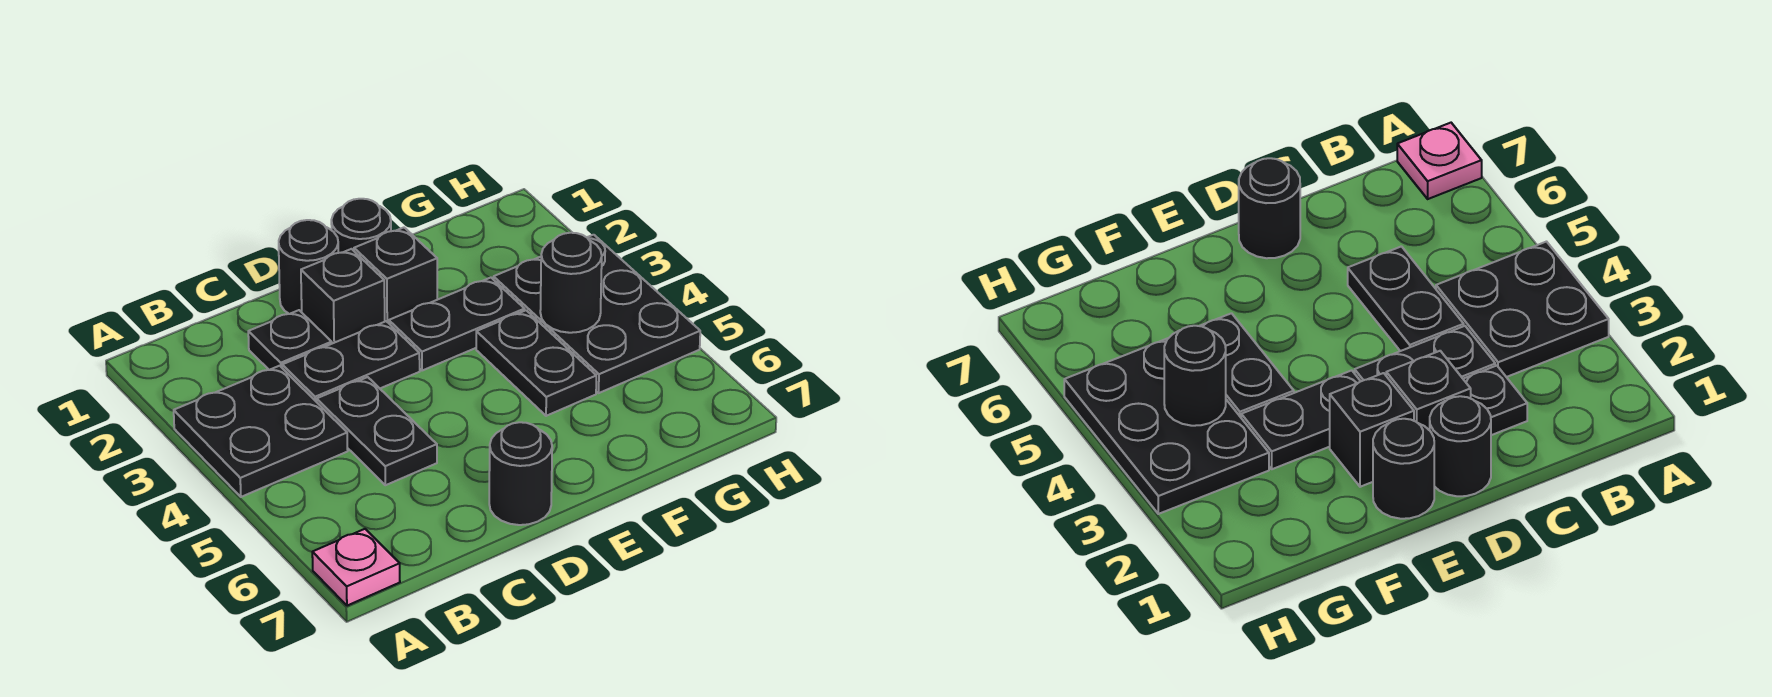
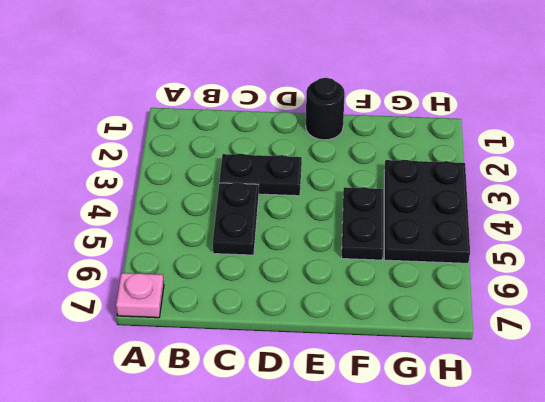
none -> black plate A3:B4 level 1
none -> black plate C2 level 1
none -> black round brick D1 level 1

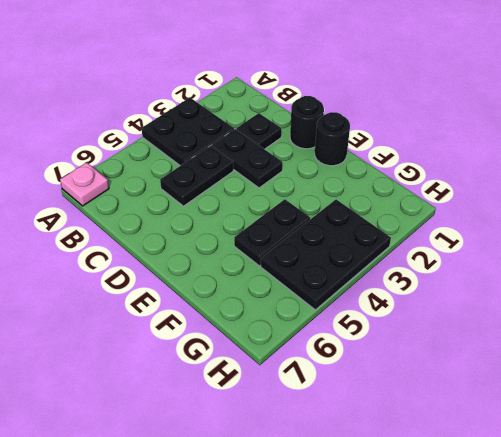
none -> black brick D2 level 1
none -> black round brick D7 level 1
none -> black brick E2 level 1

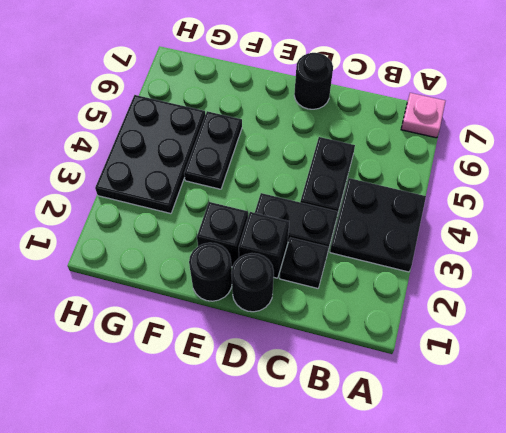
none -> black plate E3:F3 level 1
none -> black round brick G4 level 2

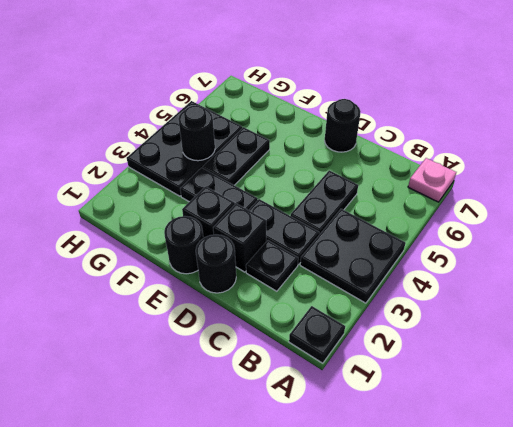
black plate A1 level 1 -> none

